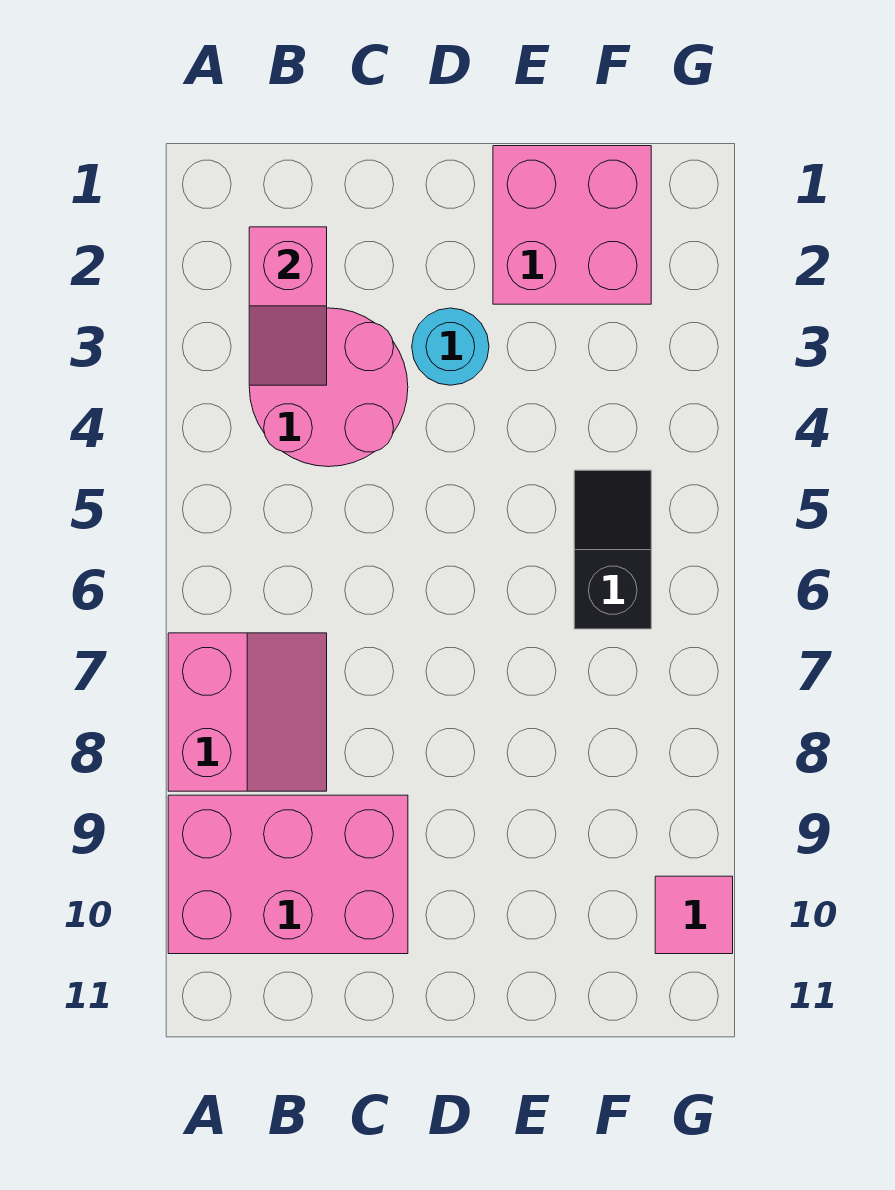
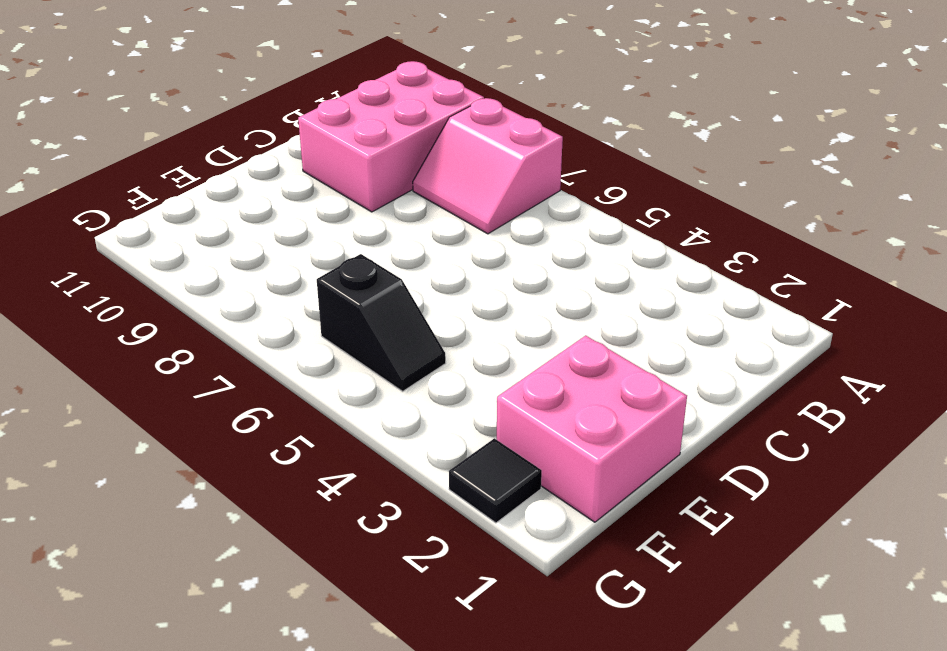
black tile G2 level 1 -> none
none -> pink round brick B3:C4 level 1
none -> cyan round brick D3 level 1

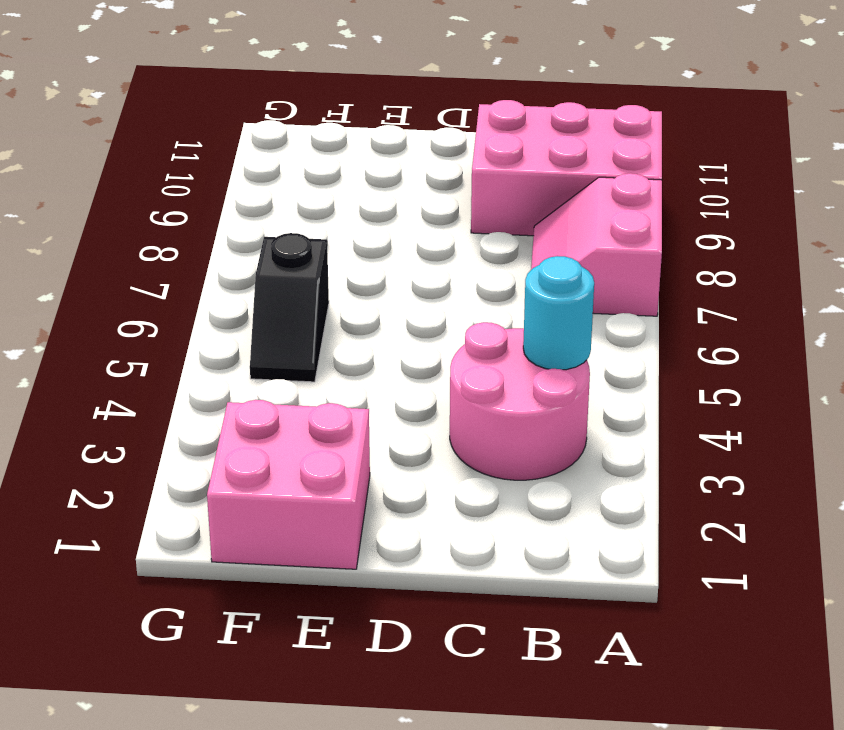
cyan round brick B4 level 2 -> cyan round brick D3 level 1
none -> pink tile G10 level 1
none -> pink slope B2:B3 level 2 top 2

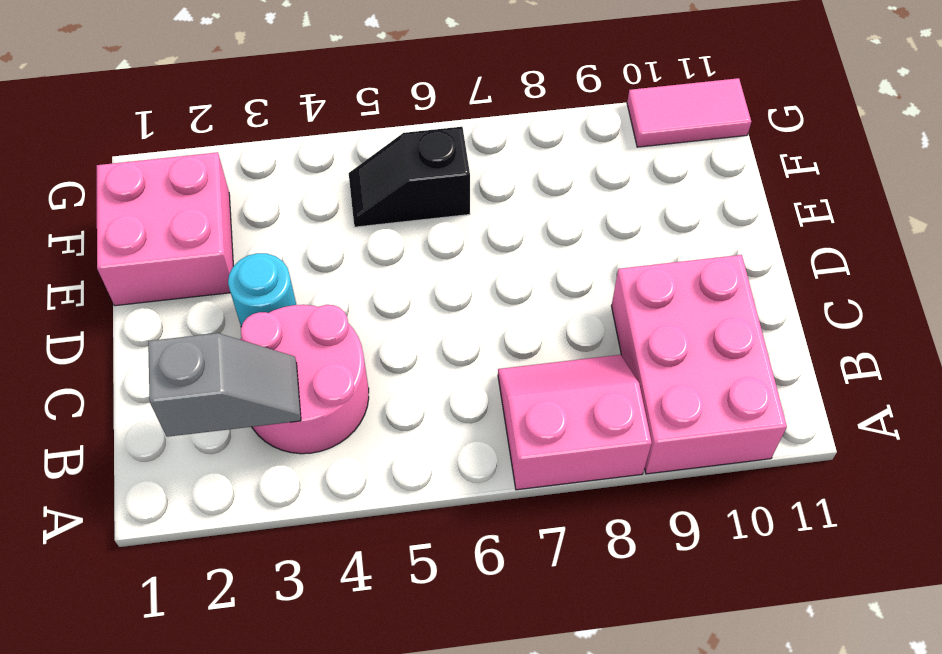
grey slope B2:B3 level 2 top 2 -> pink slope B2:B3 level 2 top 2
pink tile G10:G11 level 1 -> pink tile G10 level 1

